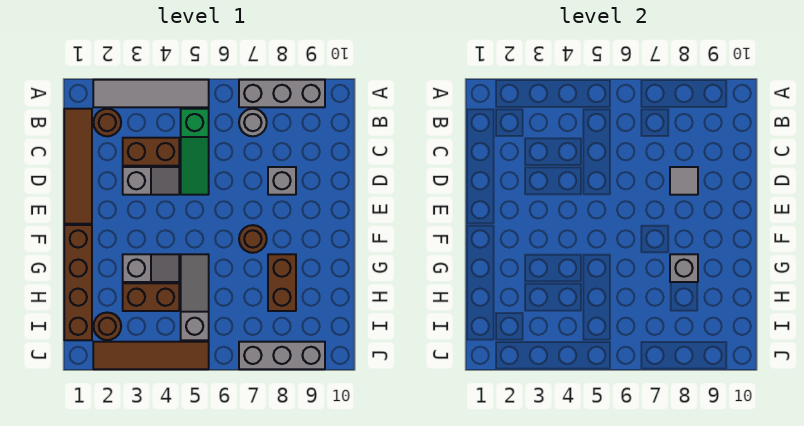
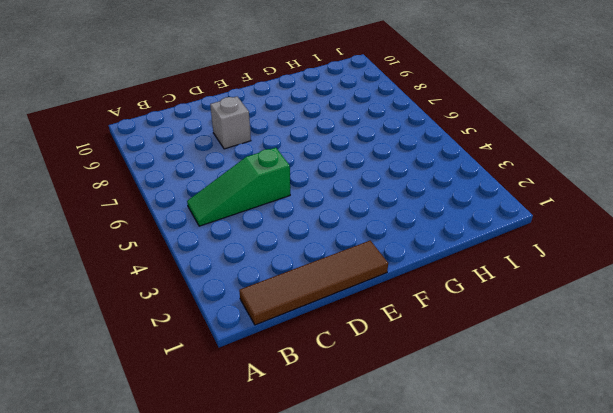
green slope B5:D5 level 1 top D -> green slope B5:D5 level 1 top B
none -> grey tile A2:A5 level 1
none -> grey brick A7:A9 level 1
none -> brown round brick B2 level 1

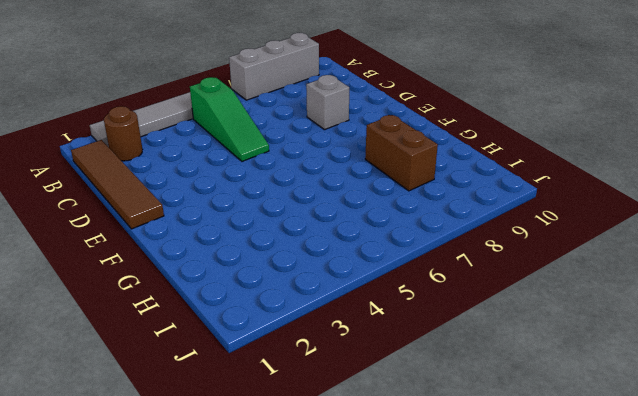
none -> grey round brick B7 level 1
none -> brown brick C3:C4 level 1
none -> grey slope D3:D4 level 1 top 3

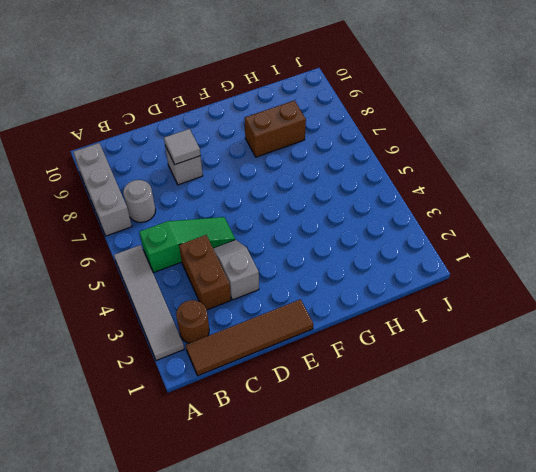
none -> brown brick F1:I1 level 1
none -> brown round brick F7 level 1
none -> grey slope G3:G4 level 1 top 3

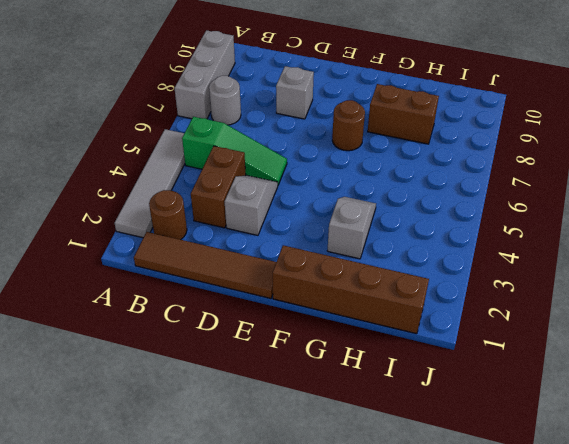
none -> grey slope G5:I5 level 1 top I
none -> brown brick H3:H4 level 1
none -> brown round brick I2 level 1

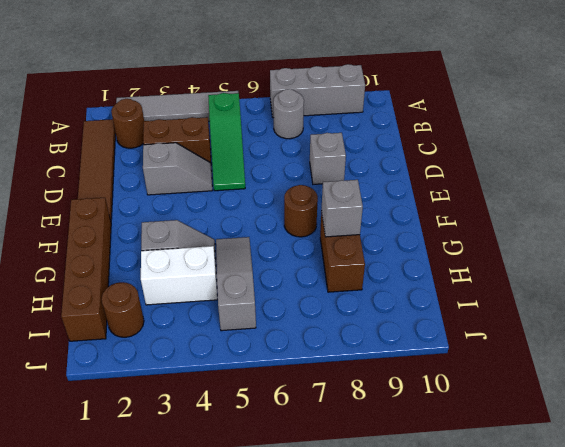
white brick H3:H4 level 1 -> brown brick H3:H4 level 1
none -> brown tile J2:J5 level 1
none -> grey brick J7:J9 level 1
none -> grey tile D8 level 2

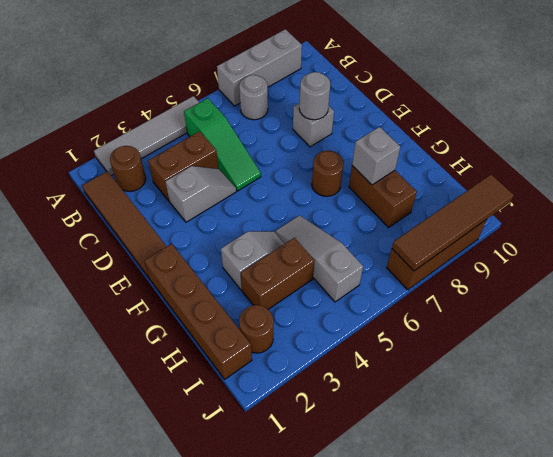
grey round brick D8 level 2 -> grey tile D8 level 2
brown brick J7:J9 level 1 -> grey brick J7:J9 level 1
brown tile J7:J10 level 2 -> brown tile J2:J5 level 1

